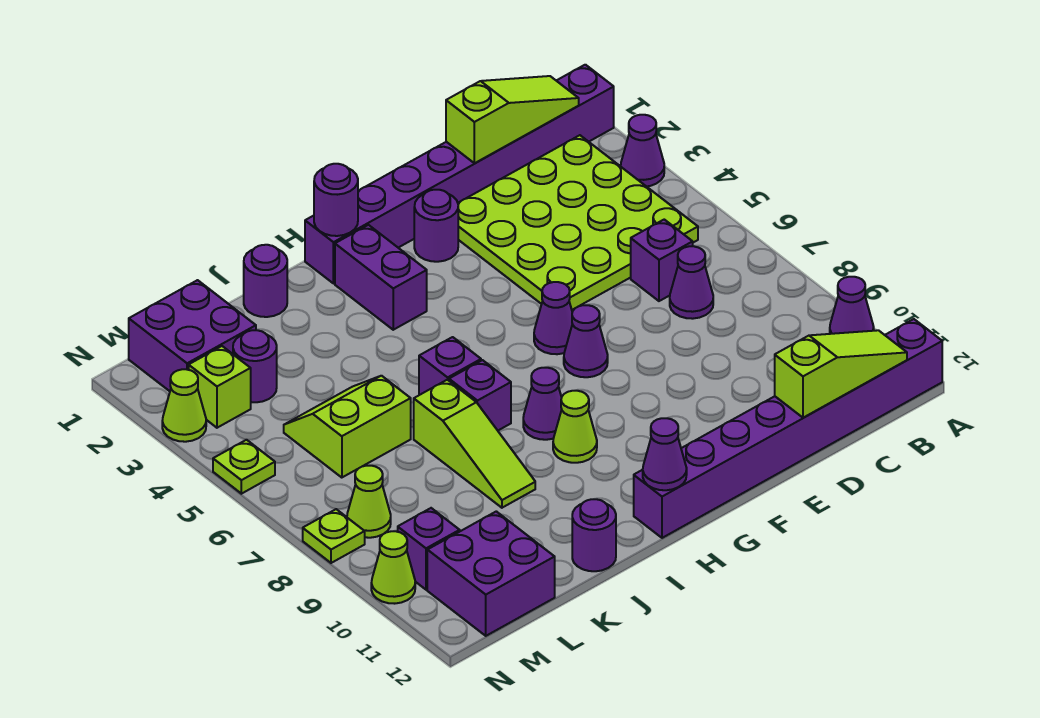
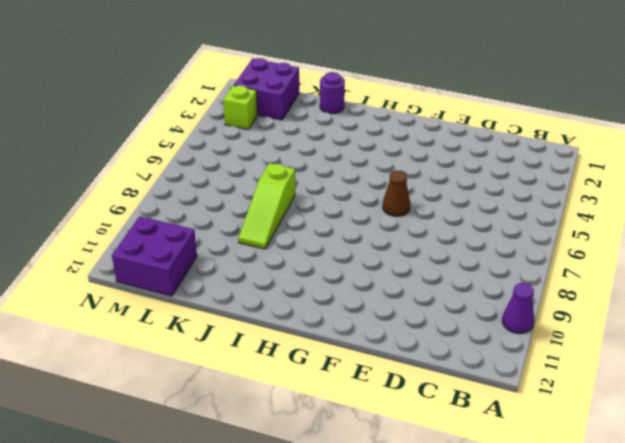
brown cone F6 level 1 -> purple cone F6 level 1
none -> purple brick A1:H1 level 1
none -> purple cone A3 level 1
none -> purple brick A12:H12 level 1
none -> lime plate B2:E5 level 1

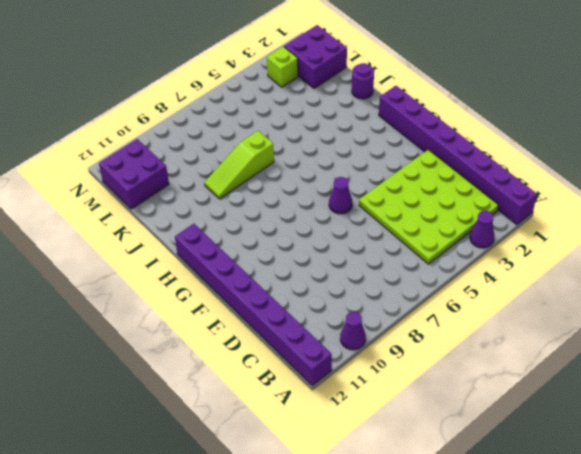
none -> purple brick C6 level 1
none -> purple cone C7 level 1
none -> purple round brick F2 level 1
none -> purple cone F7 level 1

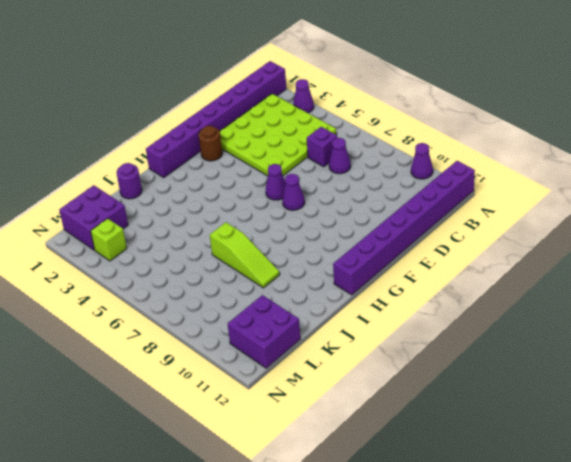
brown round brick F2 level 1 -> purple round brick F2 level 1
none -> purple brick H2:H3 level 1
none -> purple cone H8 level 1
none -> lime cone H9 level 1
none -> purple brick I6 level 1

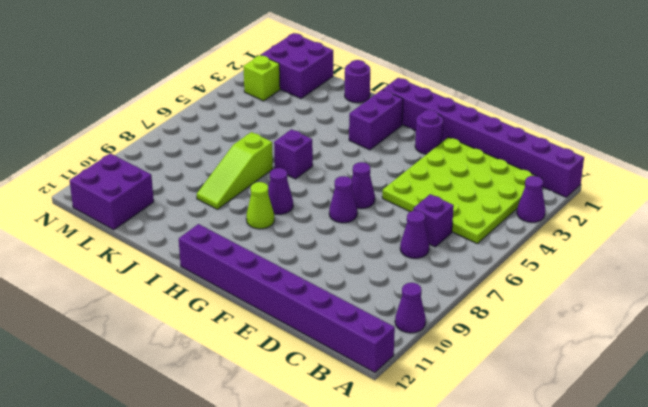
none -> purple brick I7 level 1
none -> purple round brick J12 level 1
none -> lime slope K5:L6 level 1 top 6
none -> purple round brick L3 level 1

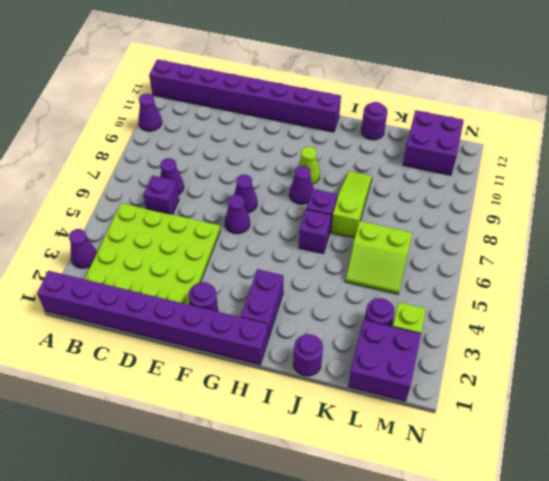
none -> lime cone M8 level 1
none -> purple brick M10 level 1
none -> lime cone N3 level 1
none -> lime plate N5 level 1

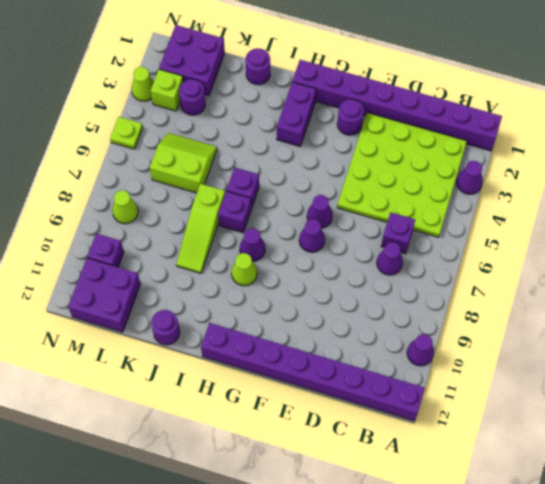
none -> lime plate N8 level 1
none -> lime cone N10 level 1
none -> lime slope B1:D1 level 2 top D
none -> lime slope B12:D12 level 2 top D

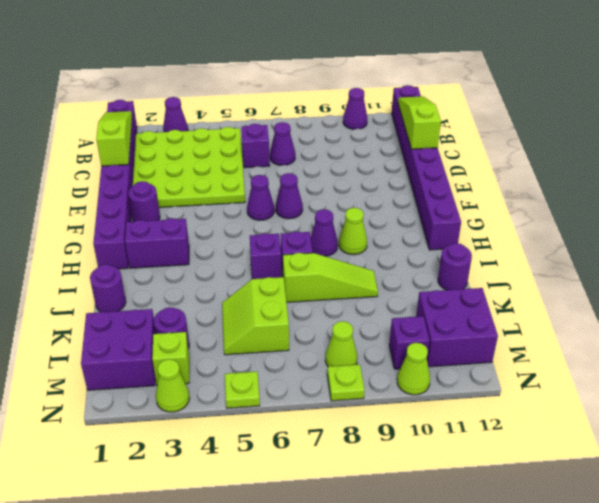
none -> purple round brick H1 level 2
none -> purple cone H12 level 2

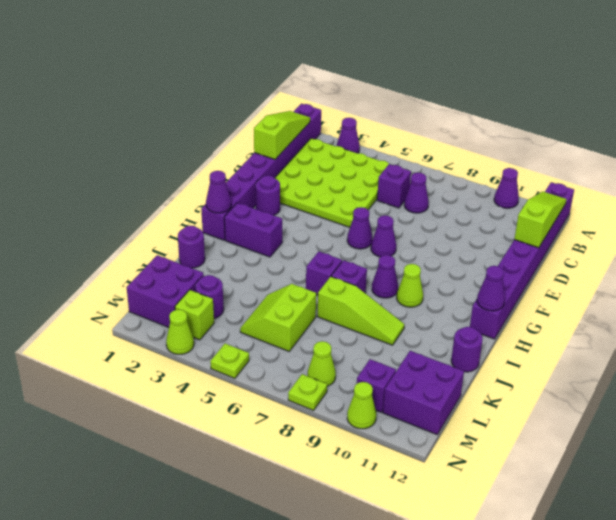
purple cone H1 level 2 -> purple round brick H1 level 2

